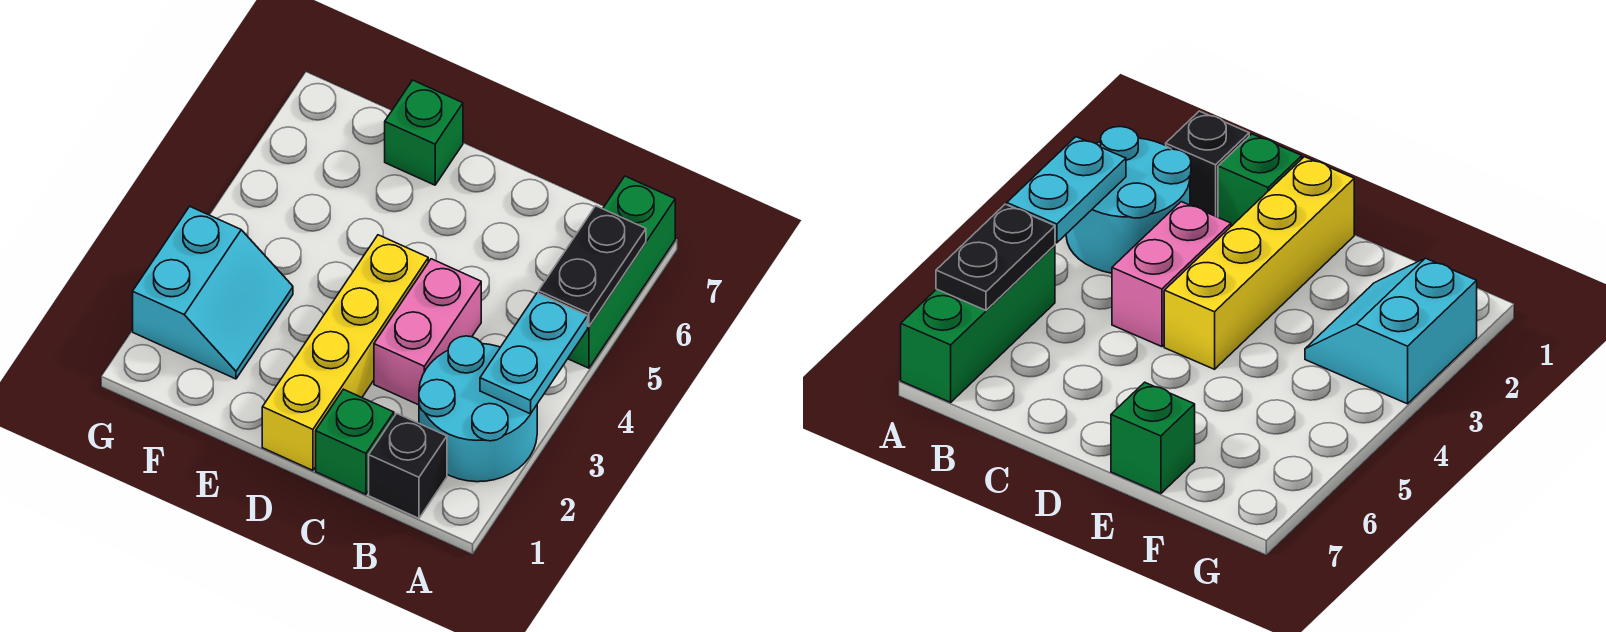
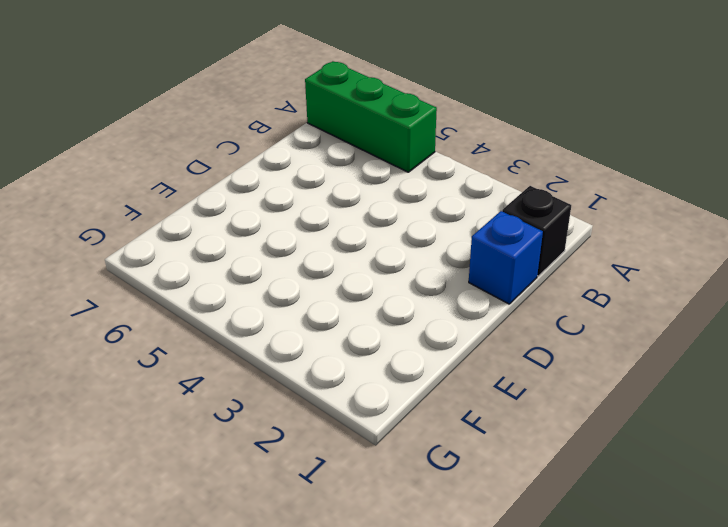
blue brick C1 level 1 -> green brick C1 level 1
none -> cyan round brick A2:B3 level 1
none -> pink brick C3:C4 level 1

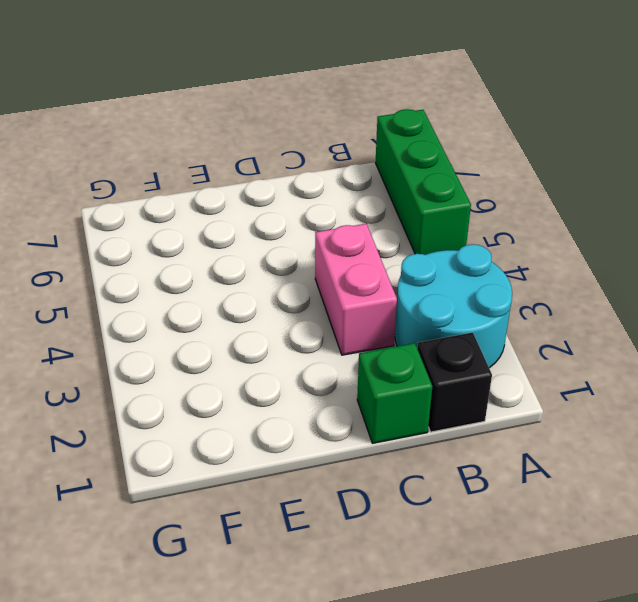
none -> yellow brick D1:D4 level 1
none -> green brick E7 level 1

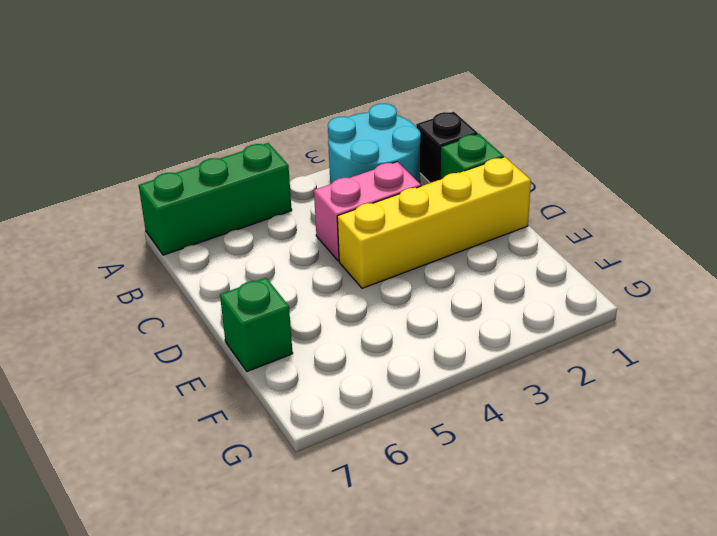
none -> cyan slope F2:G3 level 1 top G
none -> cyan plate A3:A4 level 2

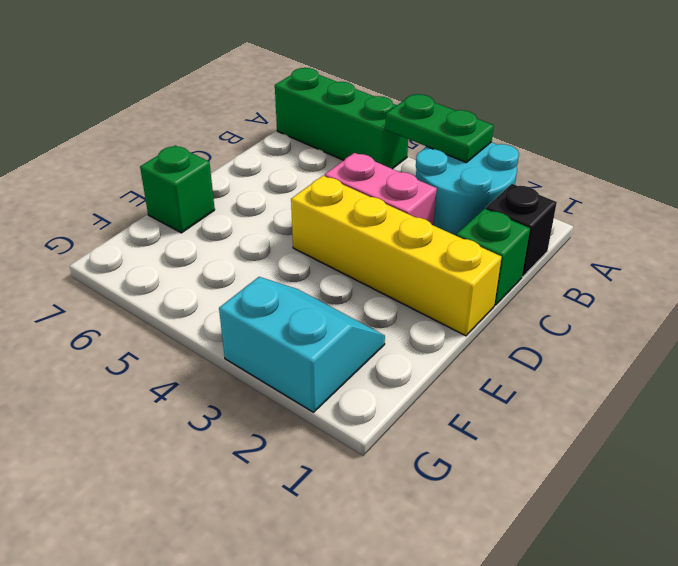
green plate A3:A4 level 2 -> cyan plate A3:A4 level 2
none -> black plate A5:A6 level 2

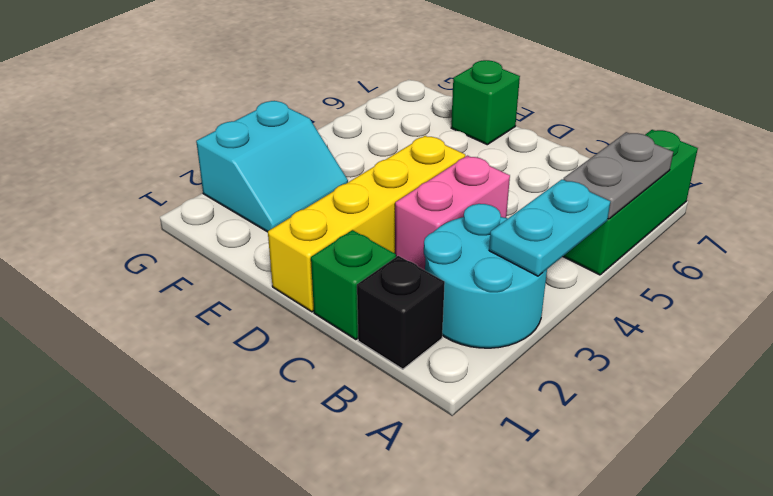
grey plate A5:A6 level 2 -> black plate A5:A6 level 2

